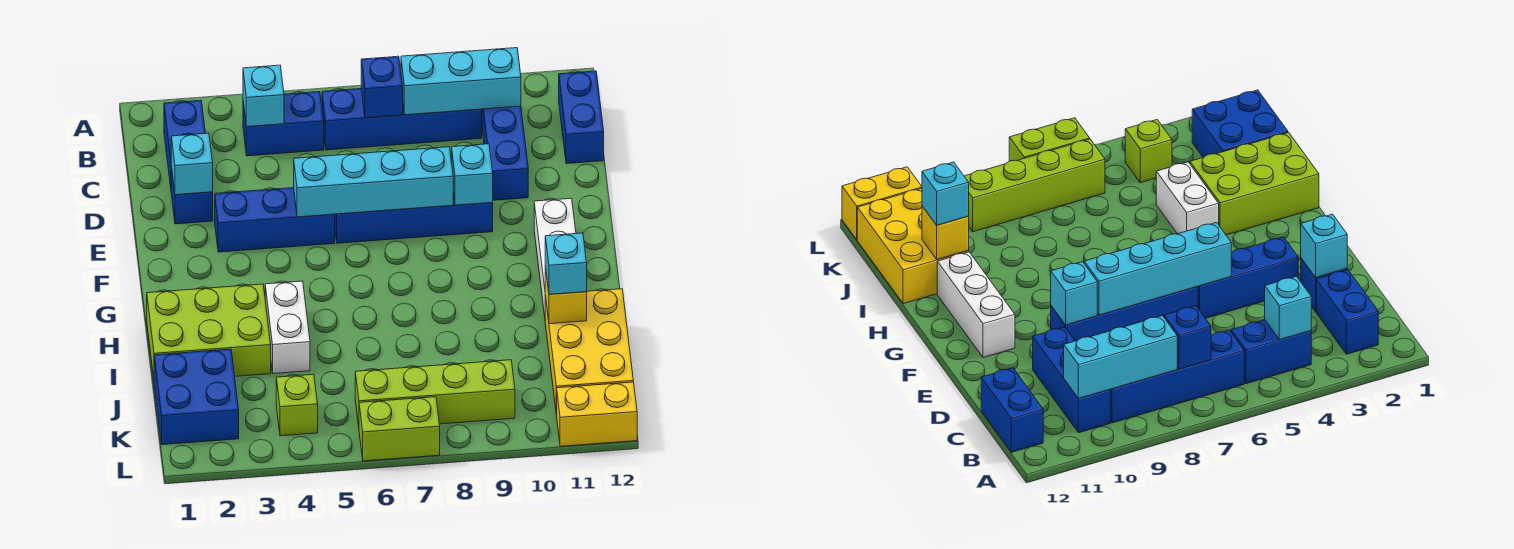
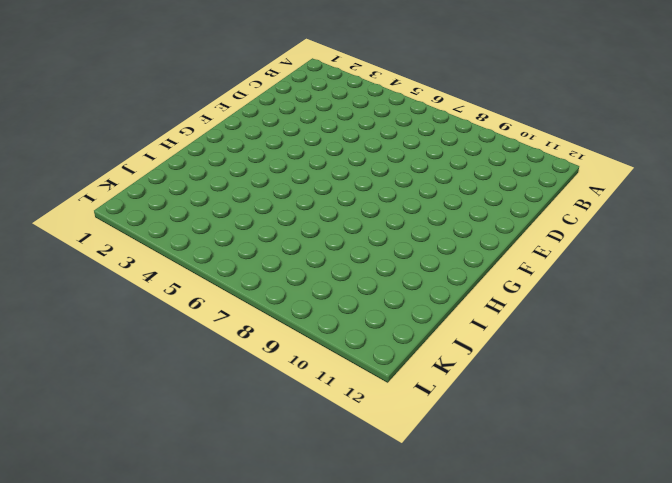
none -> blue brick B2:C2 level 1
none -> blue brick B4:B5 level 1
none -> blue brick B6:B9 level 1

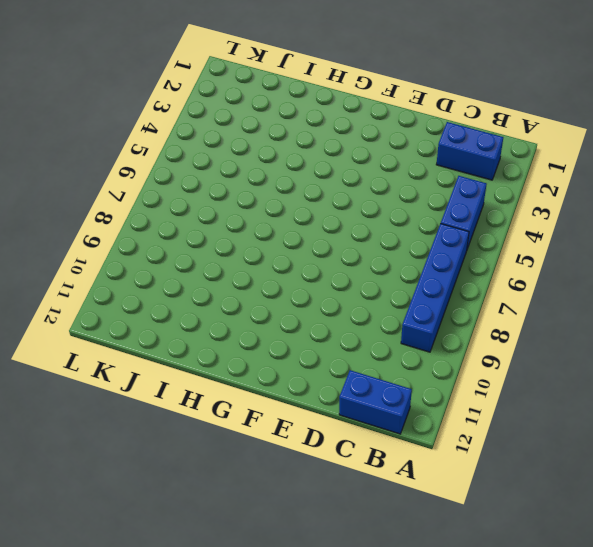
none -> blue brick B10:D10 level 1
none -> blue brick D2 level 1
none -> blue brick E3:E5 level 1

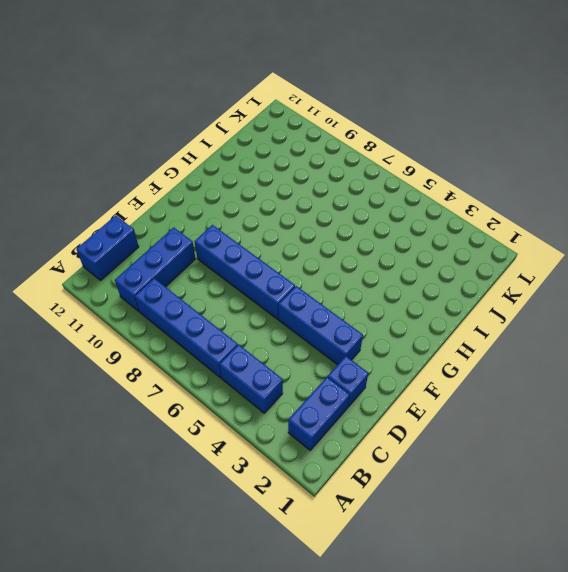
none -> white brick F11:H11 level 1
none -> lime brick H1:I3 level 1
none -> white brick H4:I4 level 1

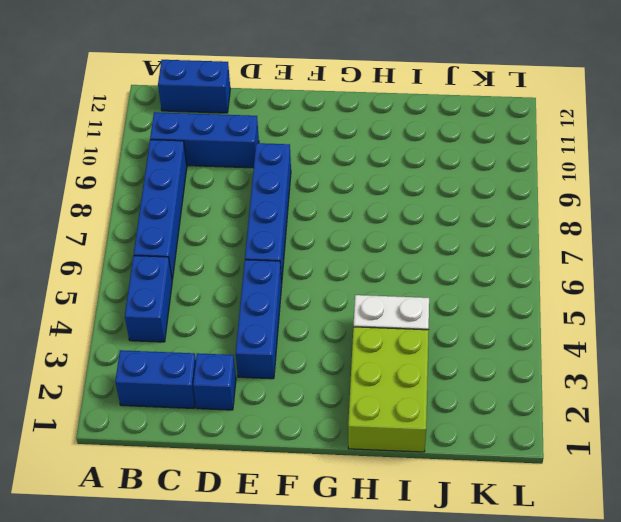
none -> white brick F11:H11 level 1
none -> yellow brick I11:K12 level 1
none -> blue brick J1:K2 level 1

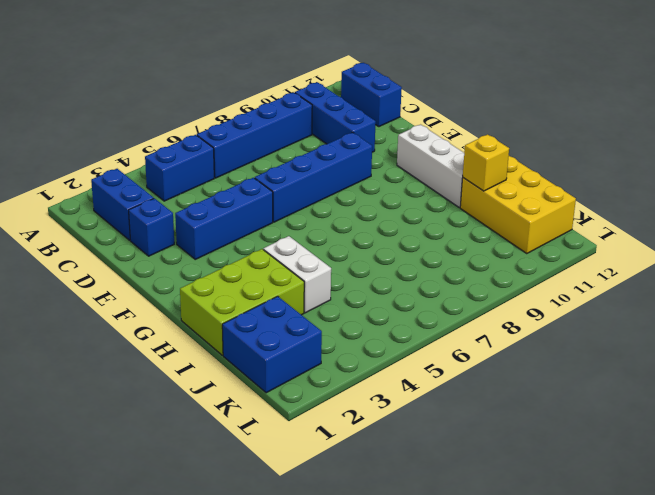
none -> lime brick K4 level 1
none -> lime brick K6:K9 level 1
none -> lime brick L6:L7 level 1

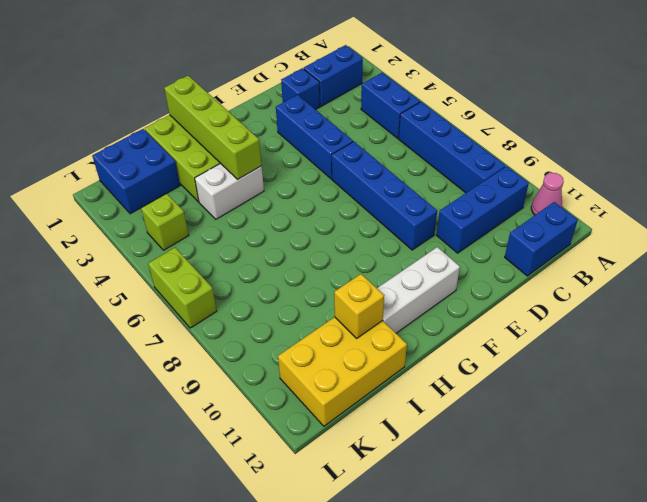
pink cone A11 level 1 -> none
lime brick H1:H4 level 2 -> lime brick K6:K9 level 1
none -> yellow brick L11:L12 level 1
none -> cyan brick B4 level 2
none -> blue brick B7 level 2

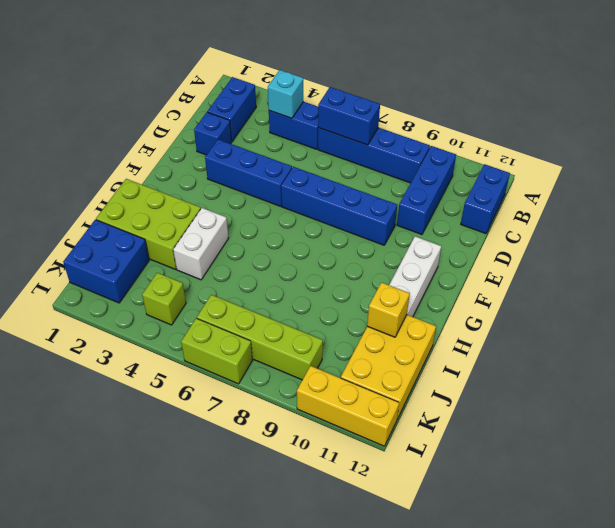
blue brick B6:B7 level 2 -> blue brick B7 level 2
yellow brick L10:L12 level 1 -> yellow brick L11:L12 level 1
none -> cyan brick B8:B10 level 2
none -> cyan brick D2 level 2
none -> cyan brick E5:E8 level 2

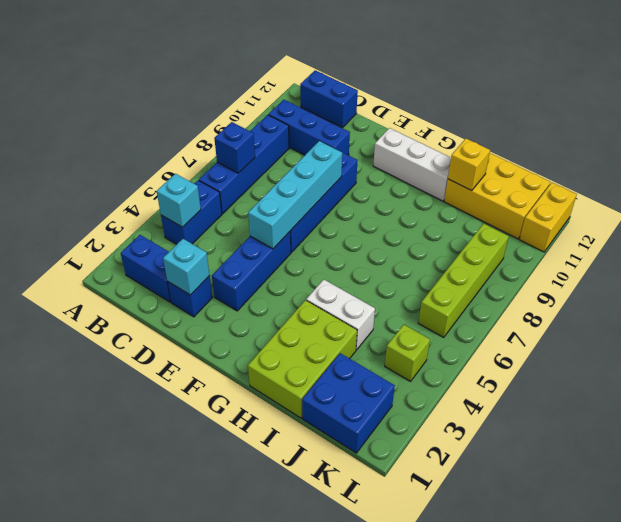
none -> lime brick L6:L7 level 1
none -> cyan brick B8:B10 level 2
none -> cyan brick E9 level 2

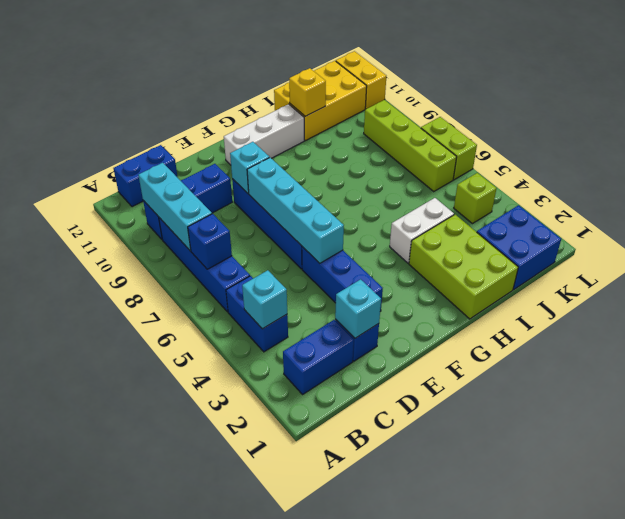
none -> cyan brick I11 level 3

